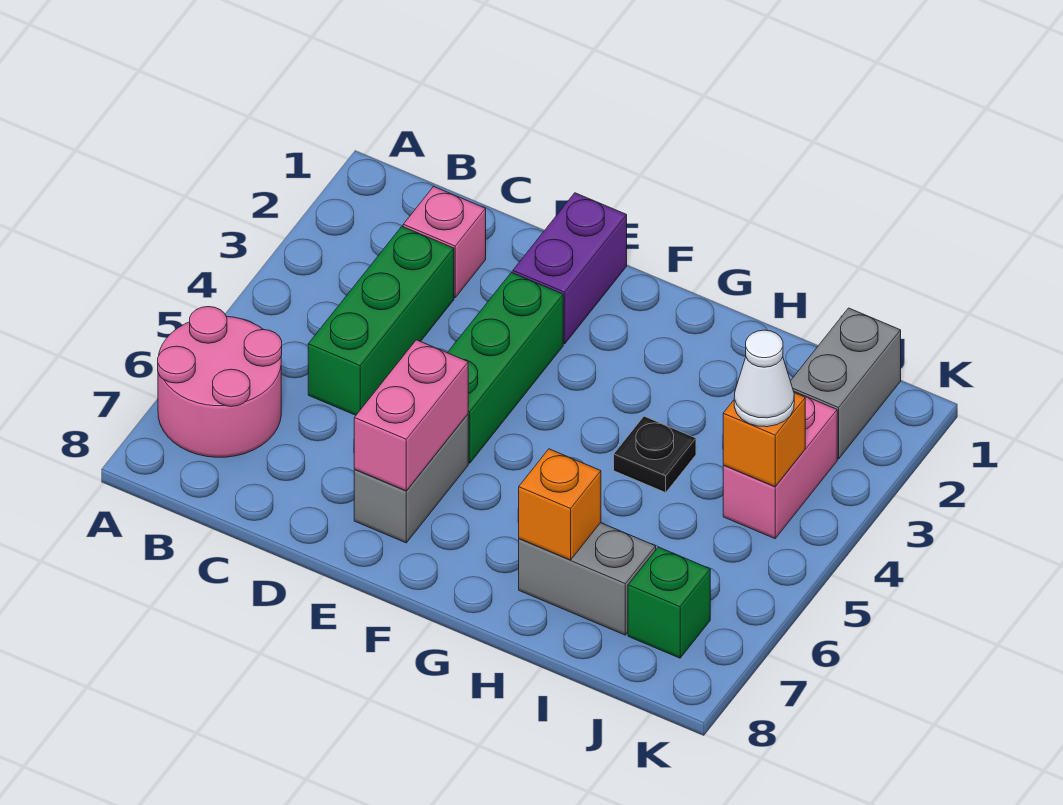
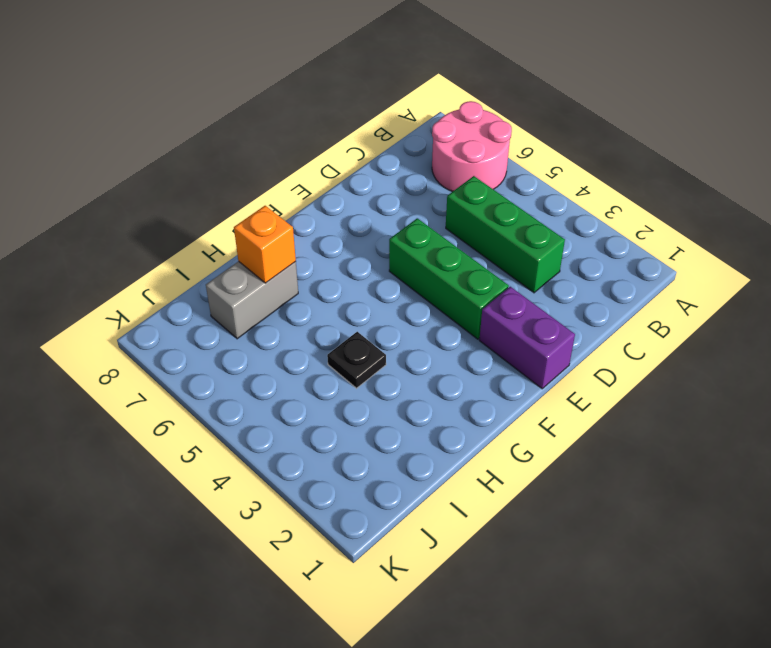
none -> pink brick C2 level 1
none -> grey brick E6:E7 level 1
none -> grey brick J1:J2 level 1

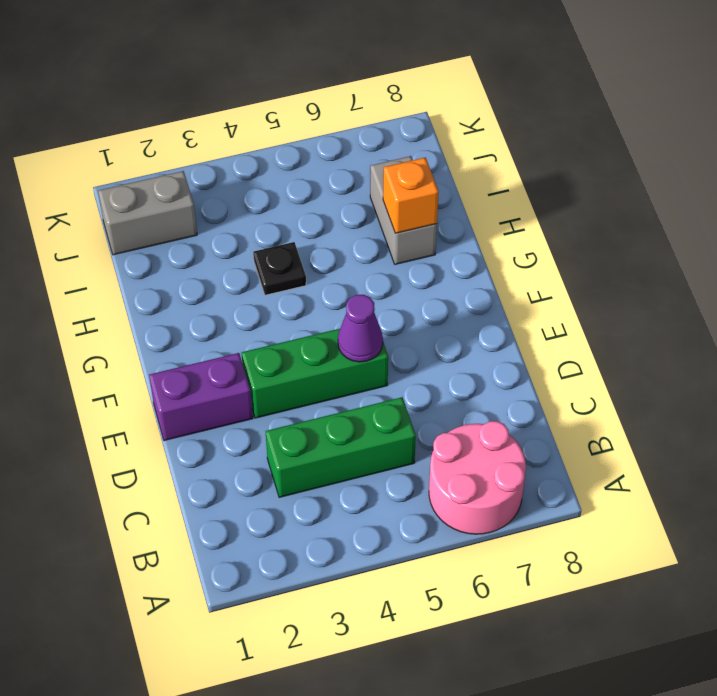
purple cone E5 level 2 -> none
none -> pink brick C2 level 1
none -> grey brick E6:E7 level 1
none -> pink brick J3:J4 level 1

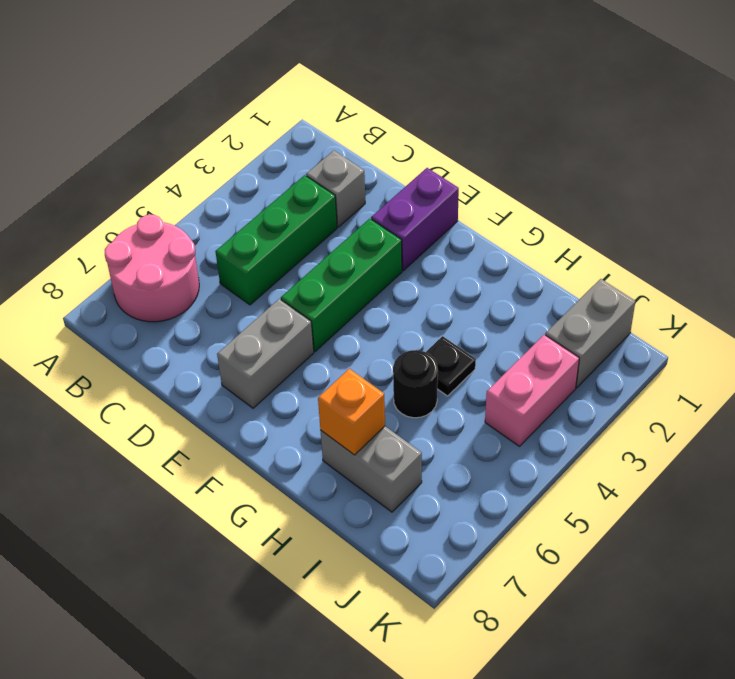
grey brick C2 level 1 -> pink brick C2 level 1
black round brick H5 level 1 -> none
none -> green brick J7 level 1
none -> pink brick E6:E7 level 2
none -> orange brick J4 level 2

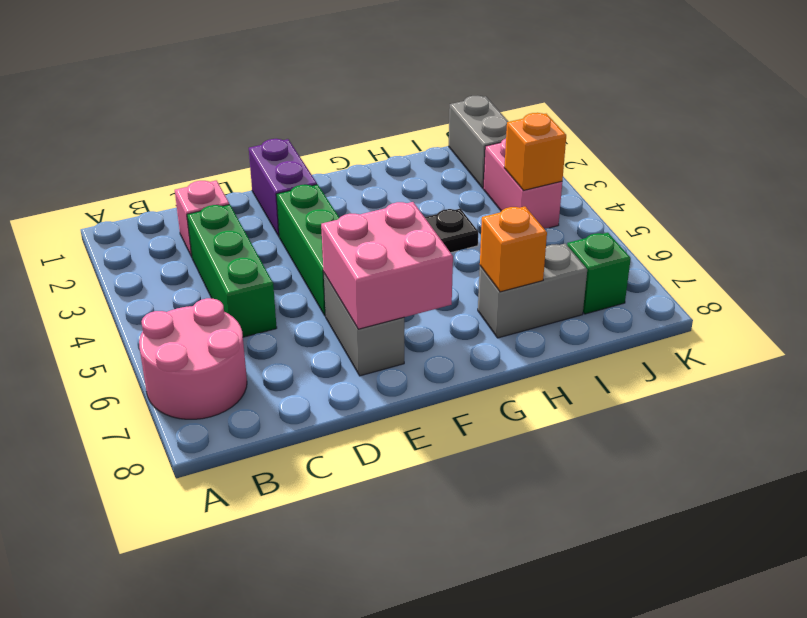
pink brick E6:F7 level 2 -> pink brick E6:E7 level 2
none -> white cone J4 level 3

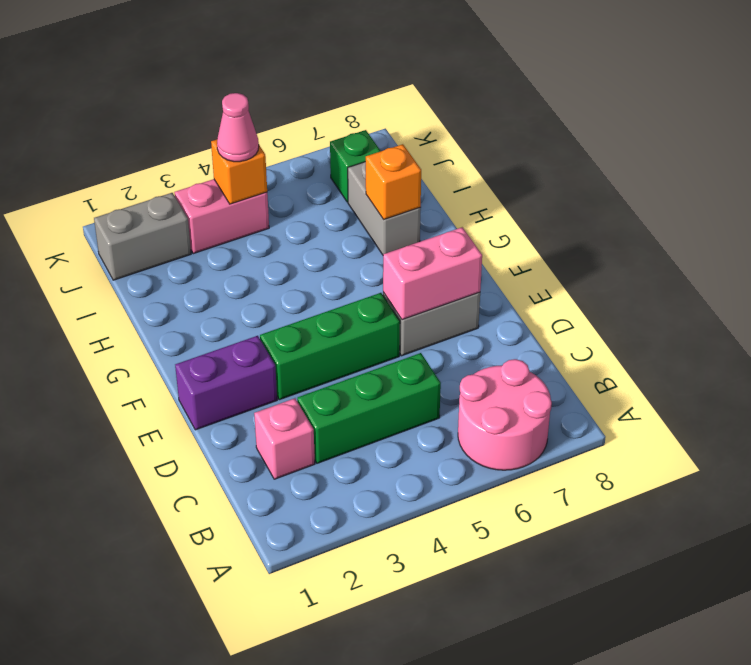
pink cone J4 level 3 -> white cone J4 level 3
none -> black plate H4 level 1

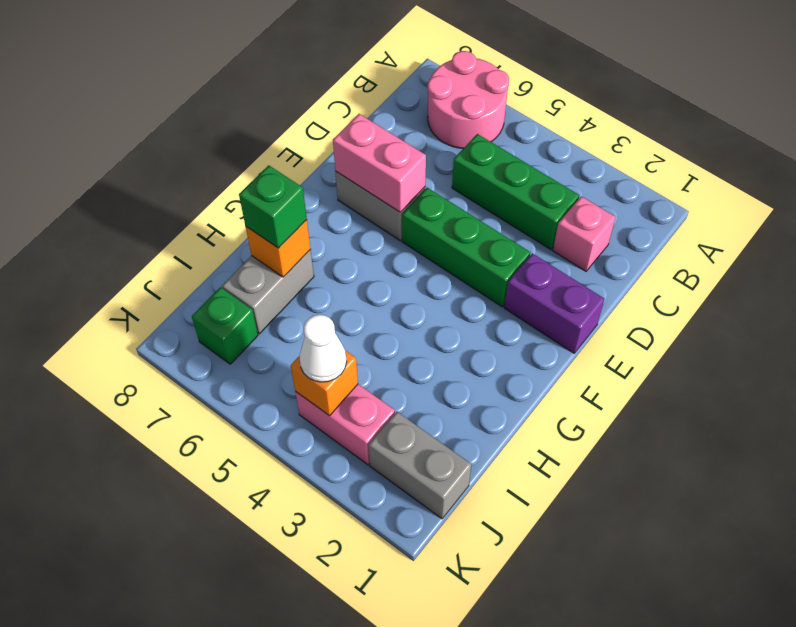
green brick H7 level 3 -> none
none -> black plate H4 level 1

